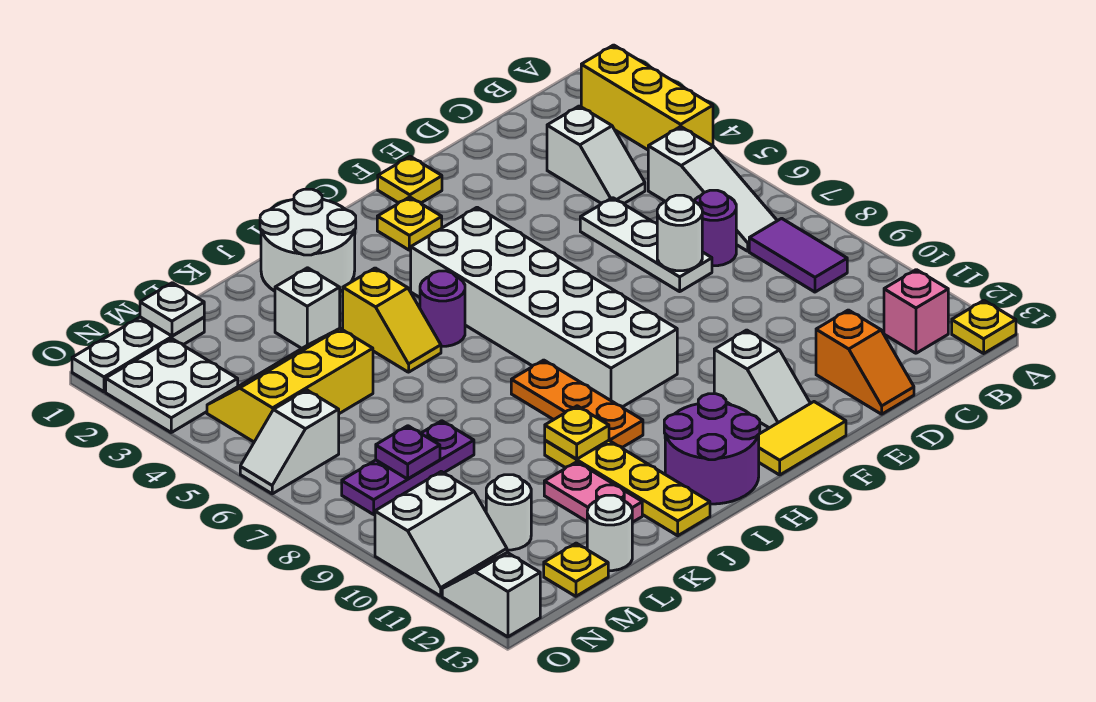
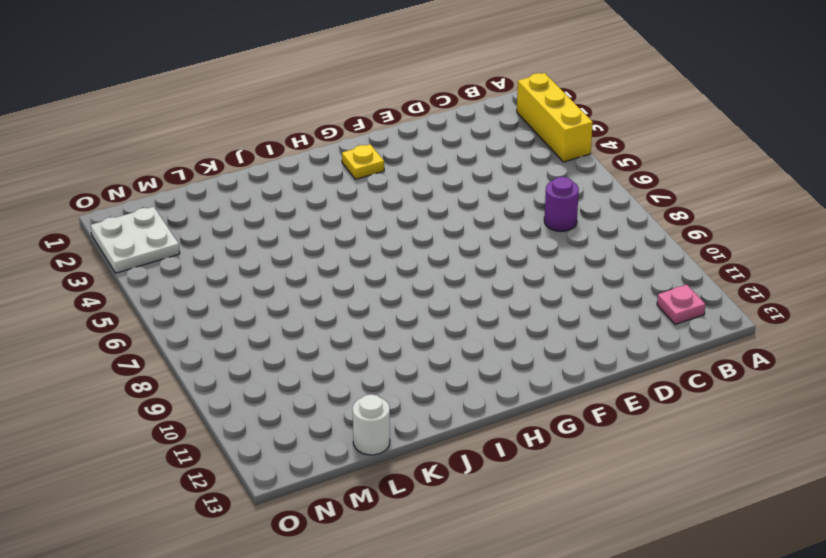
pink plate B12 level 1 -> pink brick B12 level 1
none -> yellow plate A13 level 1
none -> white slope B5:B7 level 1 top 5
none -> purple tile B8:B9 level 1
none -> white slope C3:C4 level 1 top 3

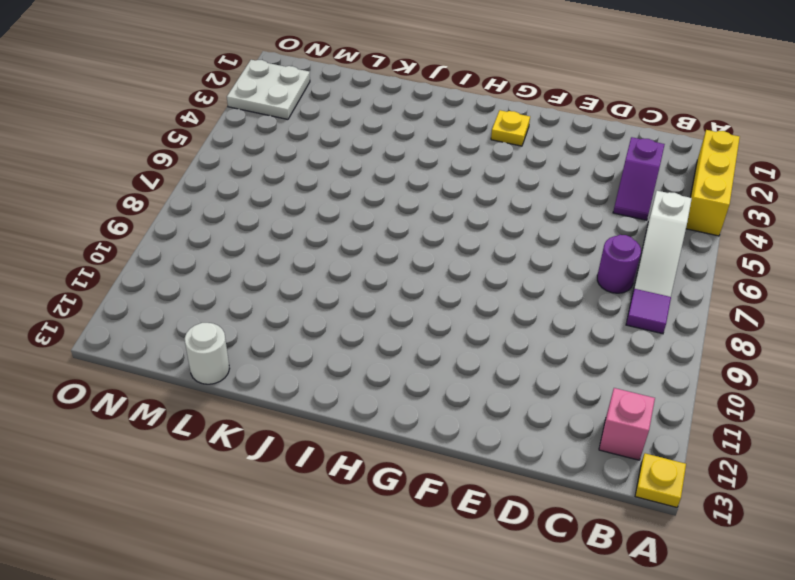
purple tile B8 level 1 -> purple tile B8:B9 level 1
purple slope C3:C4 level 1 top 3 -> white slope C3:C4 level 1 top 3
none -> white plate D5:D7 level 1
none -> orange slope D12:D13 level 1 top 12
none -> yellow plate F1 level 1
none -> white slope F11:F12 level 1 top 11

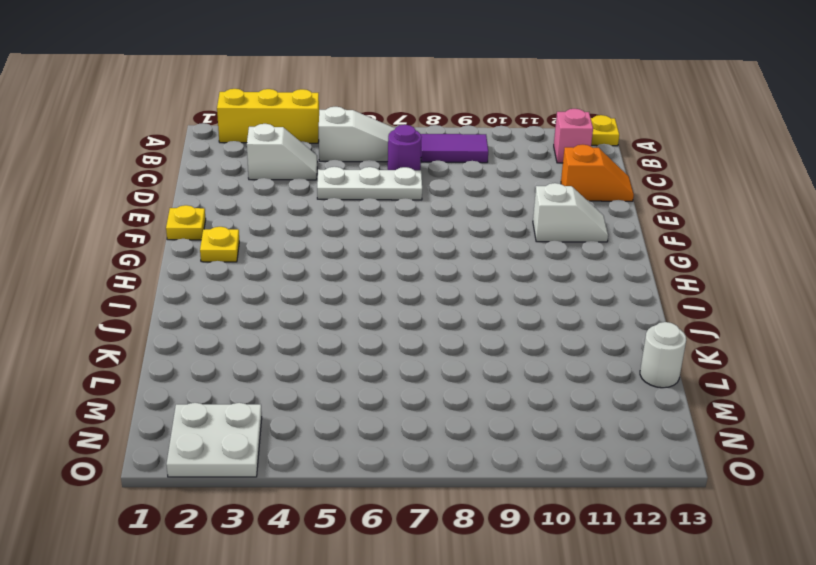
none -> yellow tile F13:G13 level 1
none -> white brick G4:H9 level 1
none -> purple round brick H12:I13 level 1
none -> white round brick I1:J2 level 1

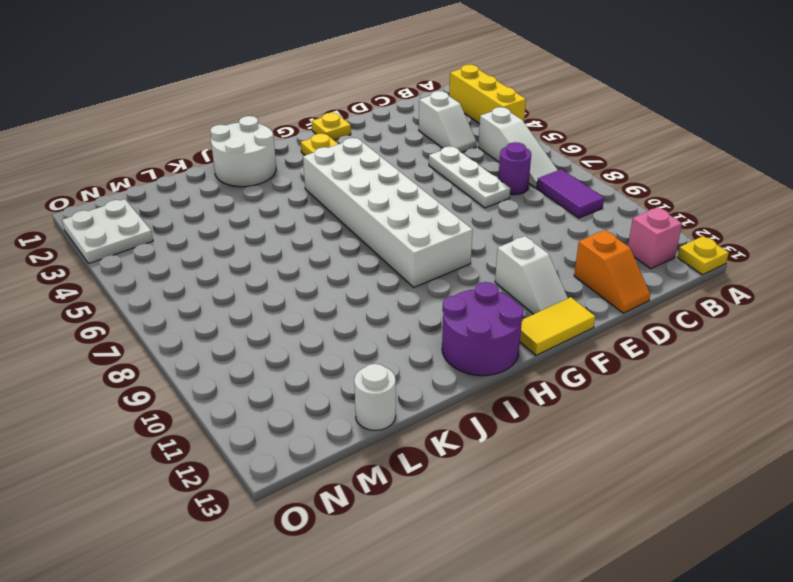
none -> purple round brick I5 level 1
none -> orange plate I8:I10 level 1
none -> yellow slope J4:J5 level 1 top 4
none -> yellow plate J10:J13 level 1

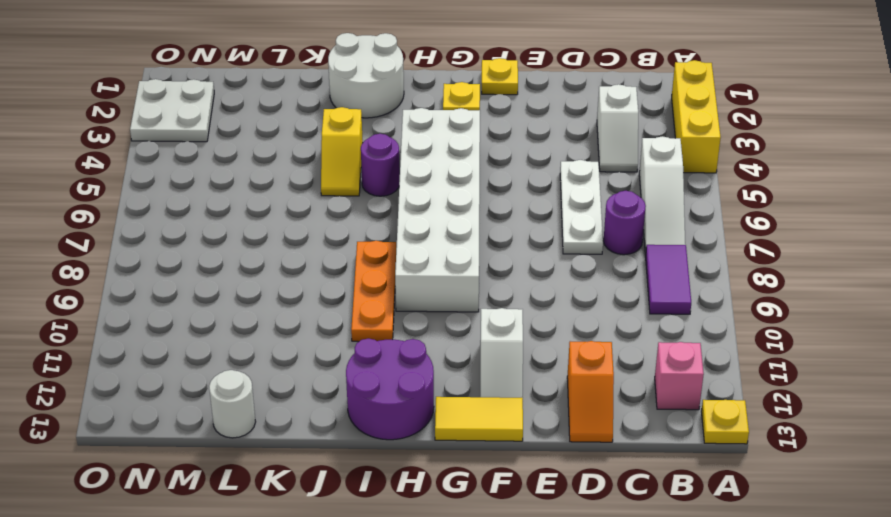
none -> yellow plate J10:J13 level 1
none -> white brick K3 level 1
none -> pink plate K11:K12 level 1
none -> yellow slope L4:N5 level 1 top 5

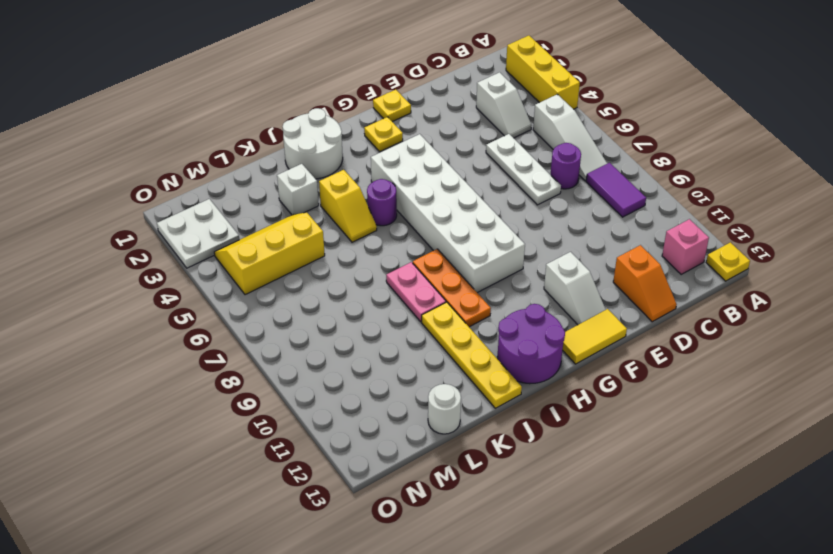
pink plate J8:J9 level 1 -> pink plate K11:K12 level 1
none -> purple plate L8:N8 level 1
none -> white plate M1:O1 level 1
none -> white round brick M11 level 1
none -> yellow plate M13 level 1

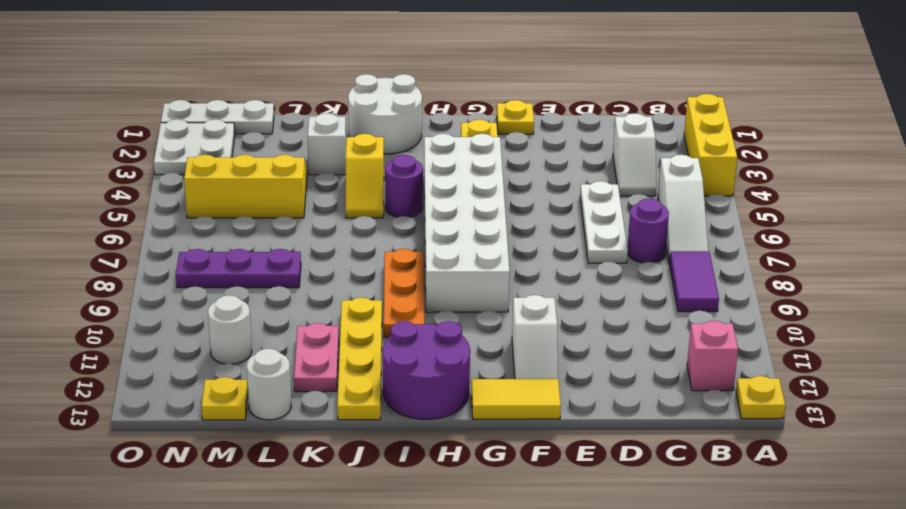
none -> orange slope D12:D13 level 1 top 12
none -> white slope N6:O6 level 1 top N
none -> white slope N10:O11 level 1 top 10
none -> white slope O12:O13 level 1 top 13

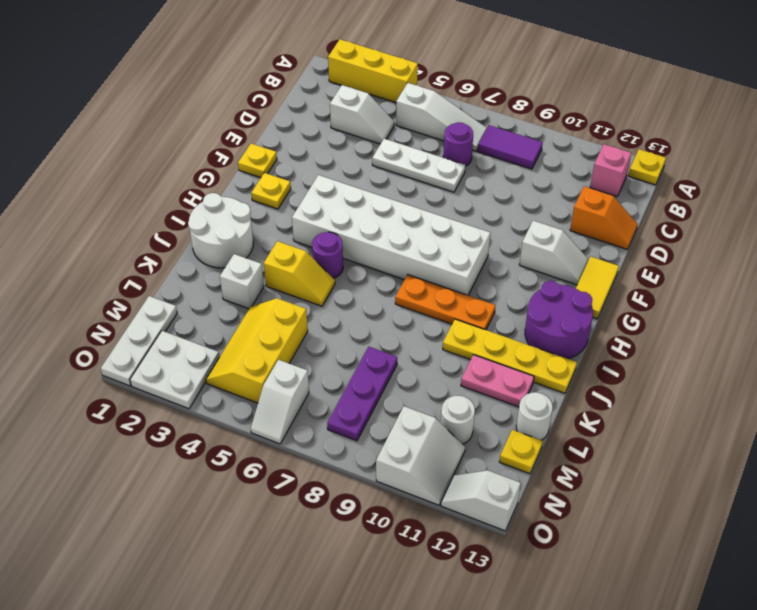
none -> white round brick D7 level 2
none -> yellow plate J10 level 2
none -> white plate M1 level 2
none -> purple plate M8 level 2

